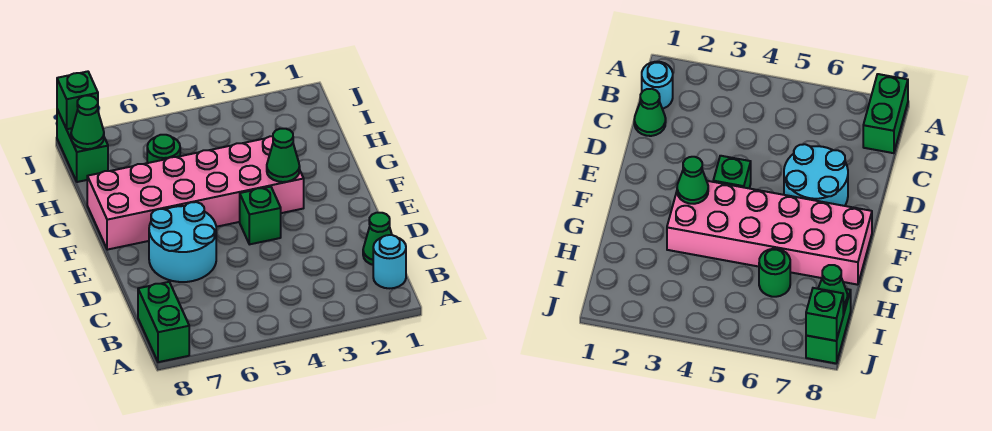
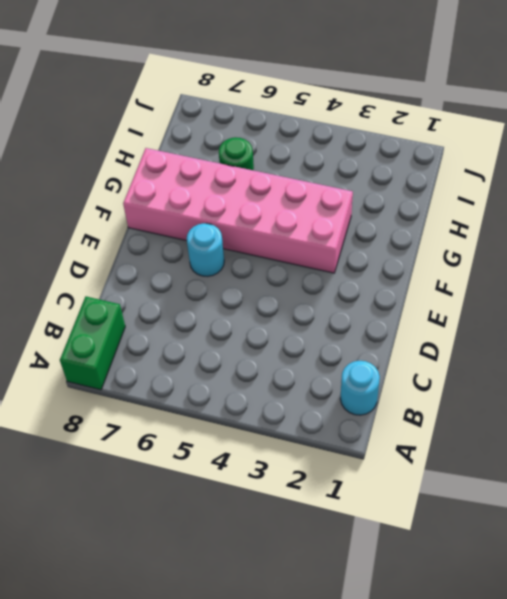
cyan round brick E6 level 1 -> cyan round brick D6:E7 level 1
none -> green cone C1 level 1
none -> green brick E4 level 1

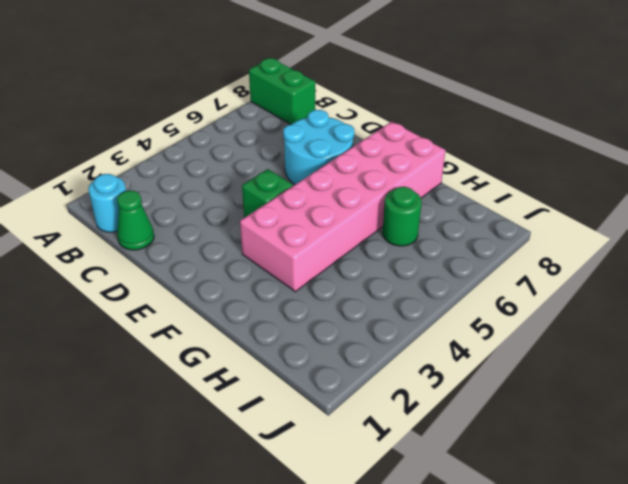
none -> green brick I8:J8 level 1
none -> green cone F3 level 2

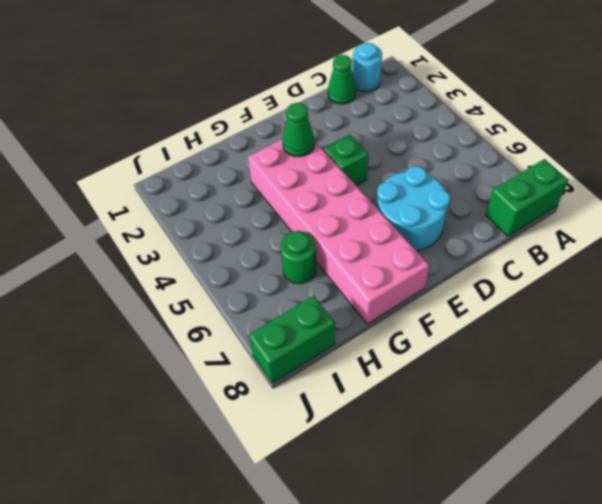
none -> green cone I8 level 2
none -> green brick J8 level 2

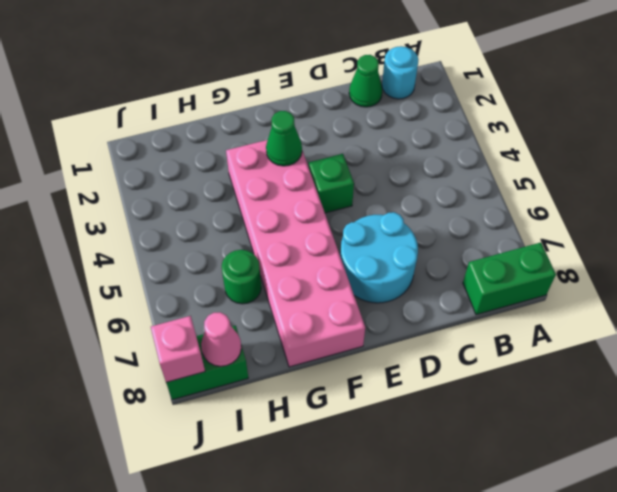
pink cone I8 level 2 -> green cone I8 level 2
pink brick J8 level 2 -> green brick J8 level 2

